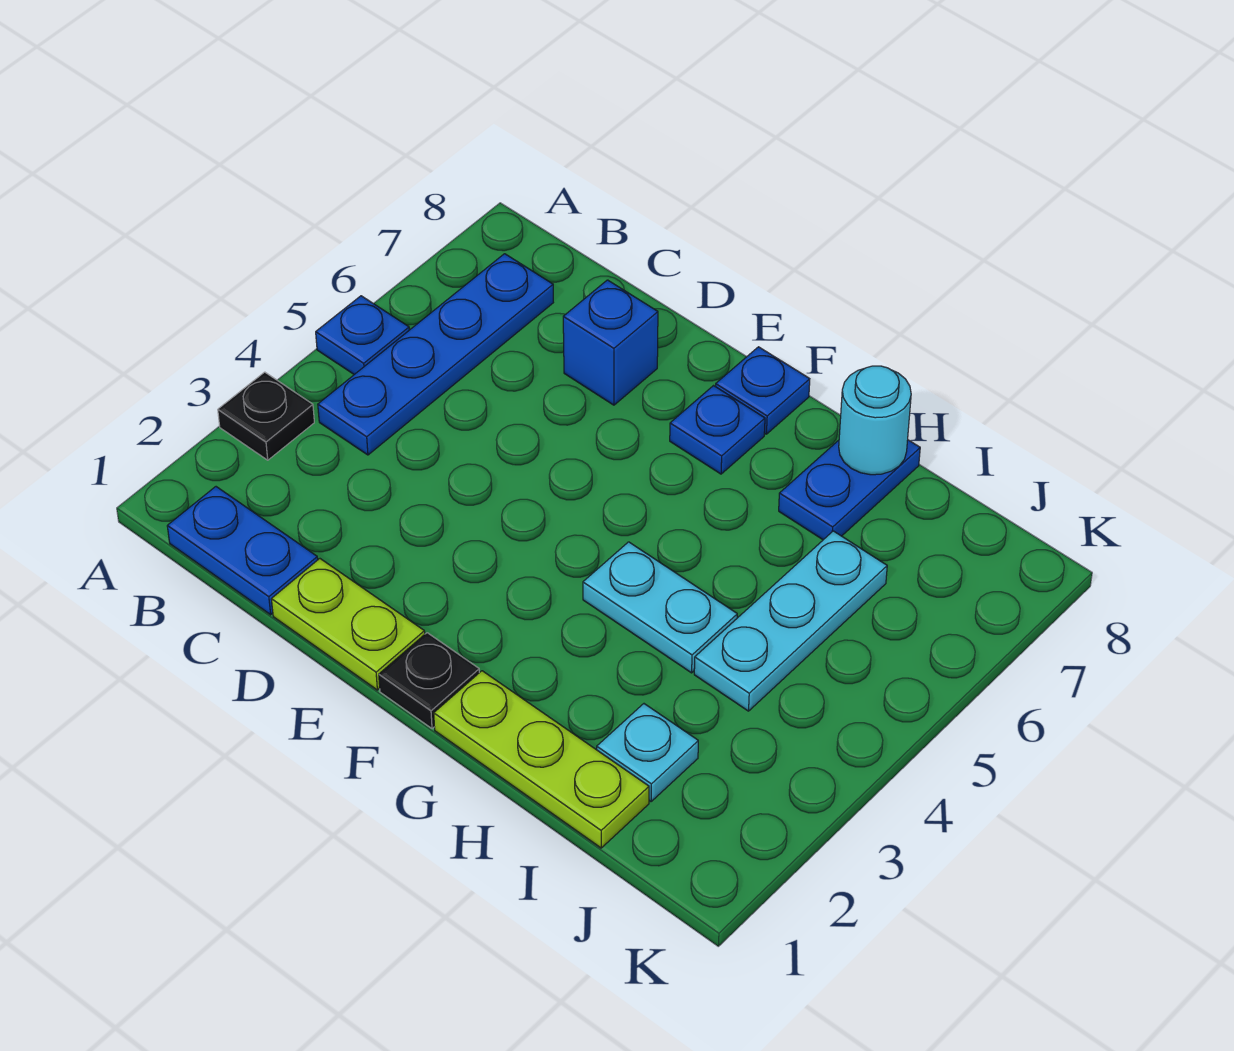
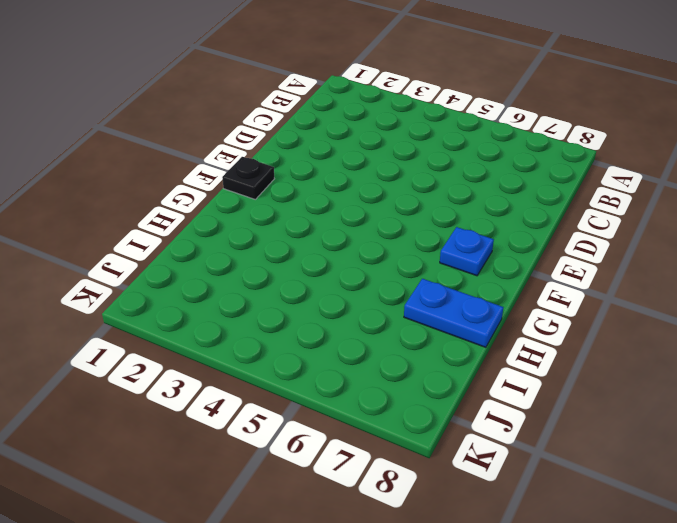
none -> black plate A3 level 1
none -> blue plate A5 level 1
none -> blue plate B1:C1 level 1

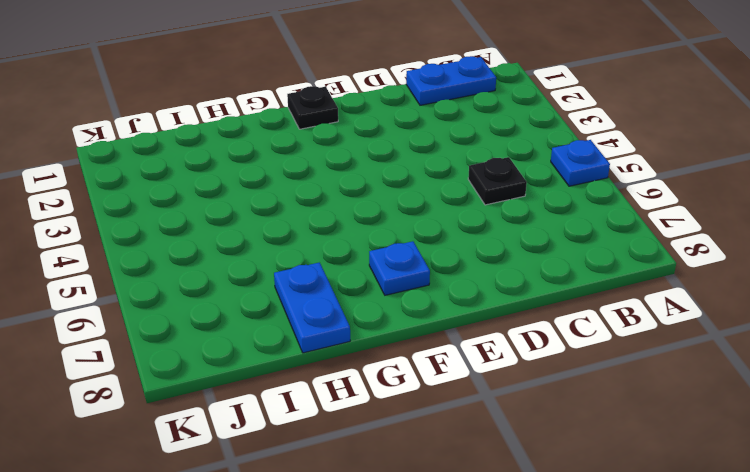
black plate C5 level 1 -> black plate A3 level 1
none -> blue plate B4:B7 level 1
none -> lime plate D1:E1 level 1
none -> blue brick D7 level 1

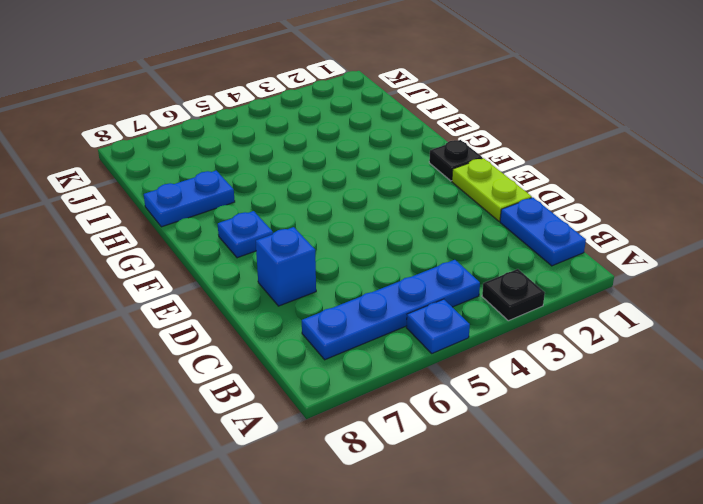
none -> blue plate F8 level 1
none -> lime plate G1:I1 level 1
none -> cyan plate G4:H4 level 1

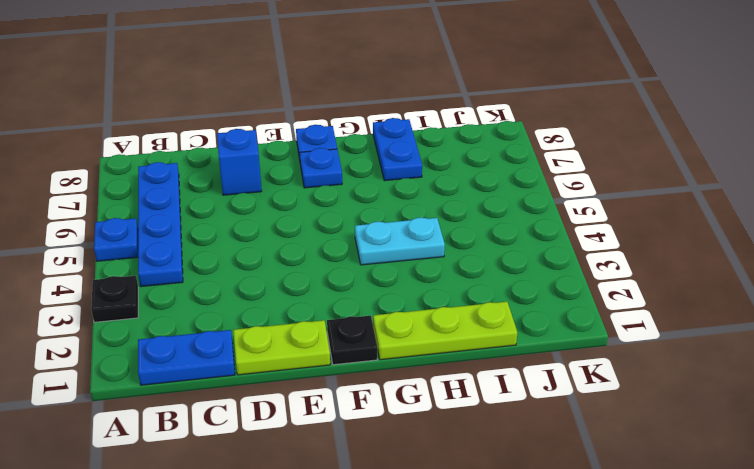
none -> cyan plate I2 level 1
none -> cyan plate I4:I6 level 1
none -> cyan round brick H8 level 2

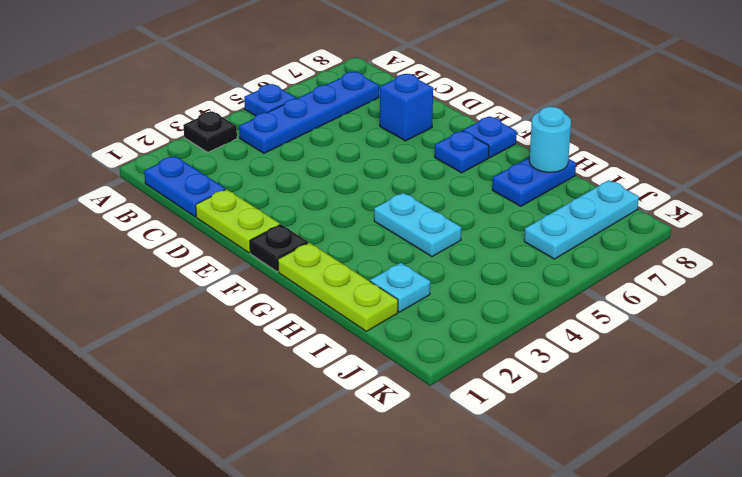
cyan plate J6:J8 level 1 -> cyan plate I4:I6 level 1

